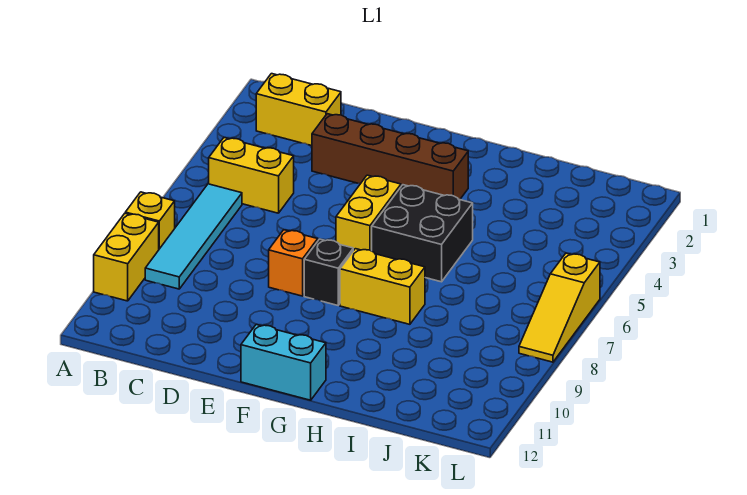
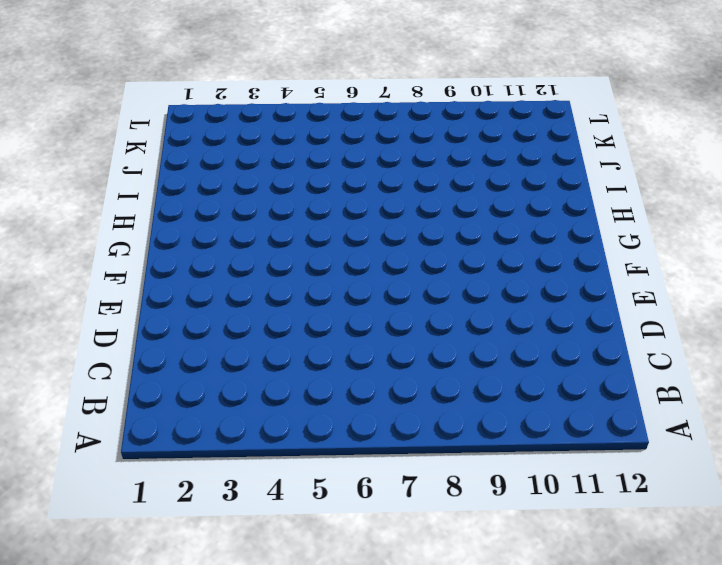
none -> yellow brick A8 level 1
none -> yellow brick A9:A10 level 1
none -> yellow brick B2:C2 level 1

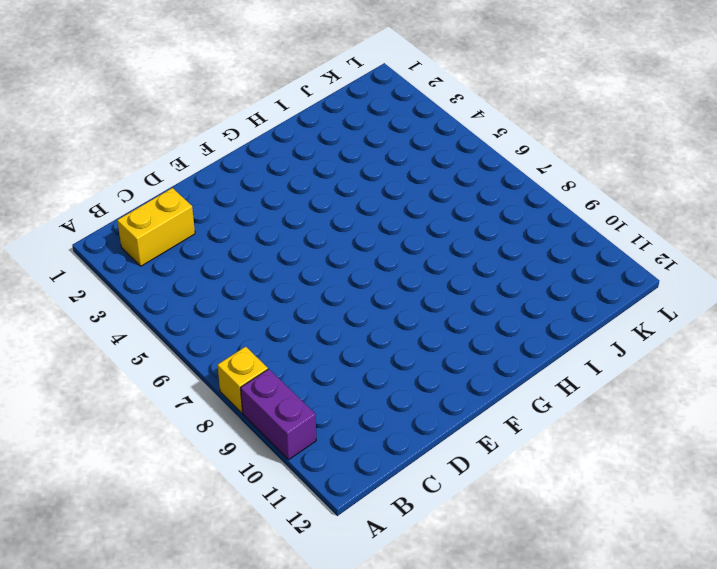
purple brick A9:A10 level 1 -> yellow brick A9:A10 level 1
none -> yellow brick B5:C5 level 1
none -> cyan tile B6:B9 level 1
none -> brown brick D3:G3 level 1

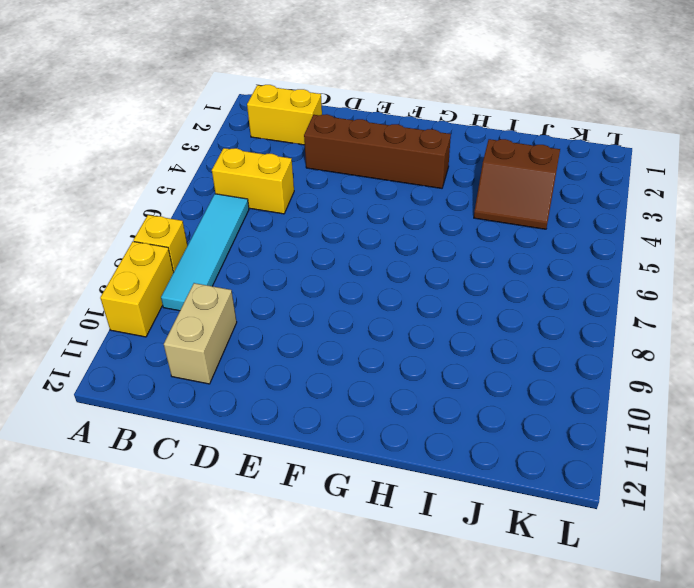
tan brick C10:C11 level 1 -> none
brown slope I3:J4 level 1 top 3 -> none
none -> orange brick E8 level 1
none -> yellow brick F5:F6 level 1
none -> black brick F8 level 1

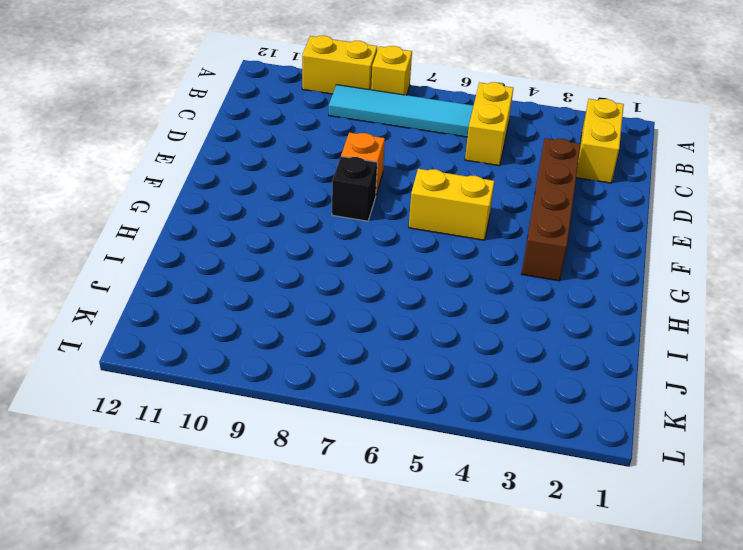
none -> cyan brick F12:G12 level 1
none -> black brick G5:H6 level 1
none -> yellow brick G8:H8 level 1

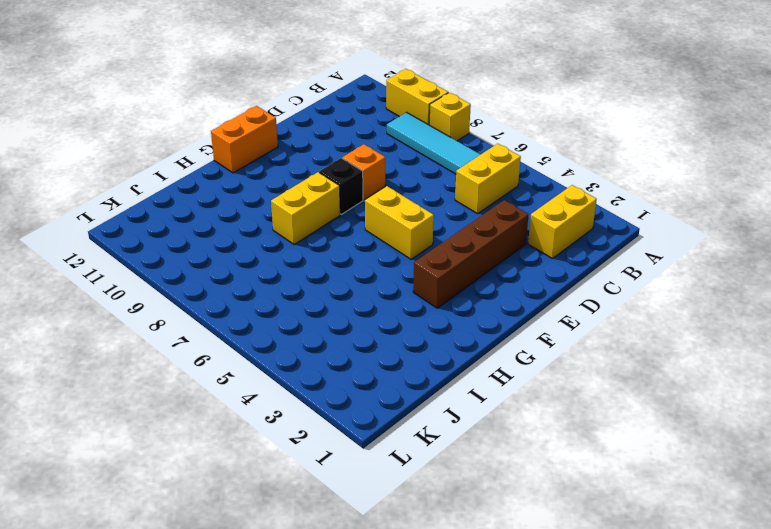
orange brick F12:G12 level 1 -> cyan brick F12:G12 level 1
none -> black brick G5:H6 level 1
none -> yellow slope L6:L8 level 1 top 6

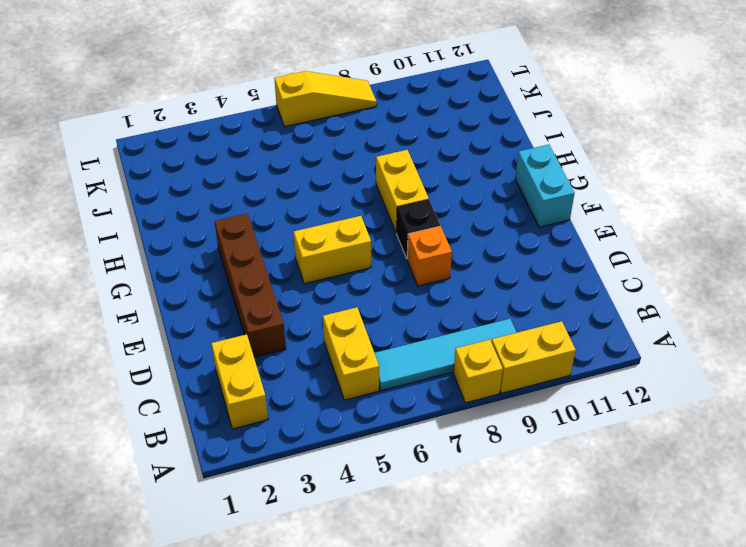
none -> black brick G5:H6 level 1

